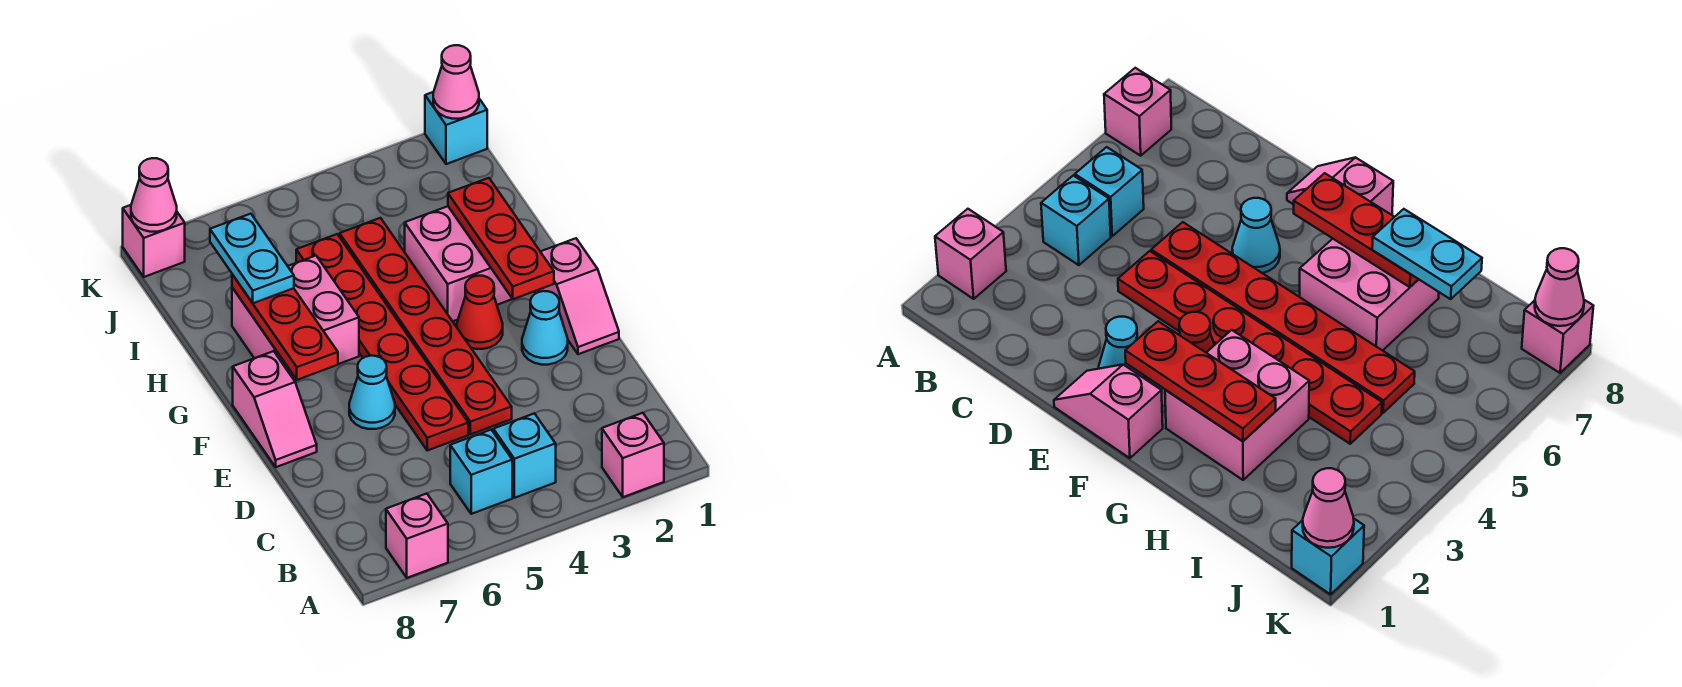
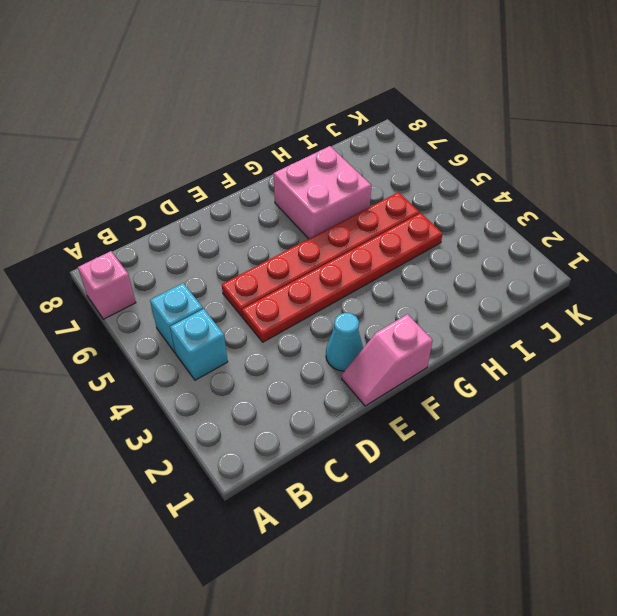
none -> pink brick A2 level 1
none -> cyan cone E6 level 1
none -> pink slope E8:F8 level 1 top F

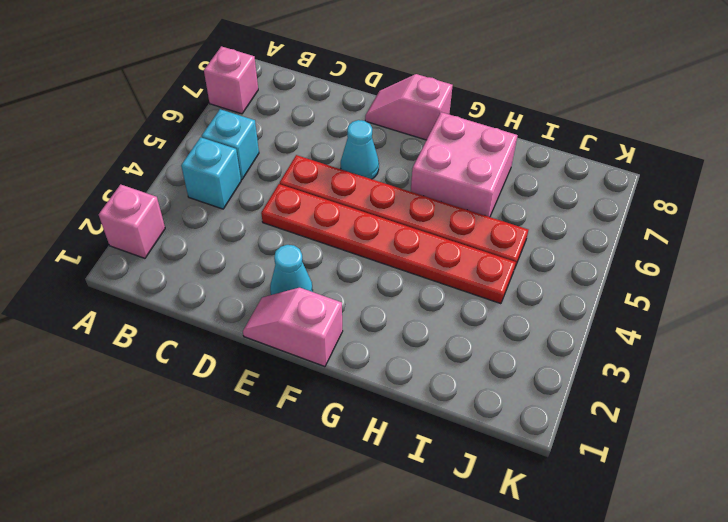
none -> red cone F3 level 1
none -> pink brick G2:H3 level 1
none -> cyan brick K1 level 1

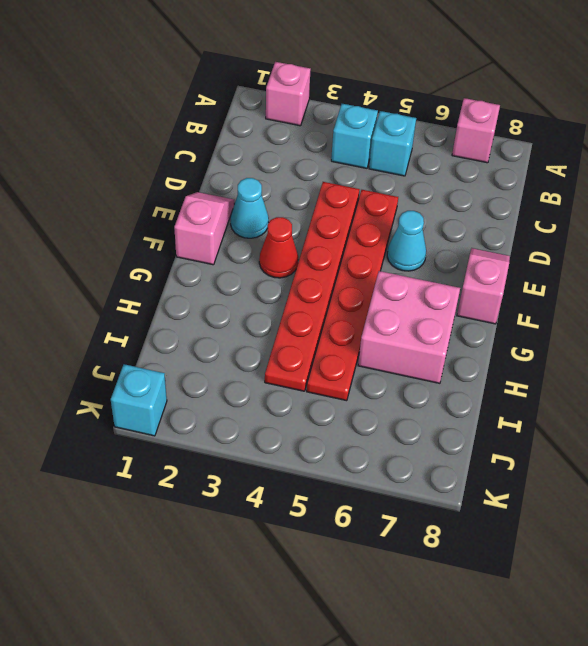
none -> pink brick G2:H3 level 1
none -> pink brick K8 level 1
none -> red plate F2:H2 level 2

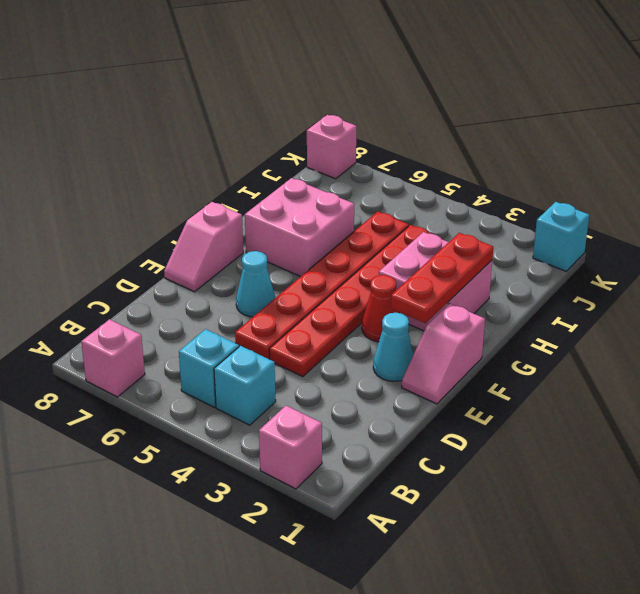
none -> red plate F7:H7 level 2
none -> pink cone K1 level 2
none -> pink cone K8 level 2

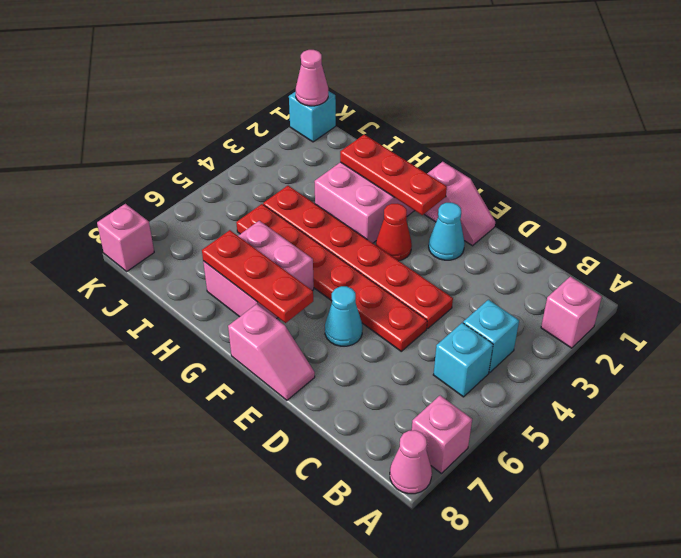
pink cone A8 level 1 -> pink cone K8 level 2
none -> cyan plate H7:I7 level 3

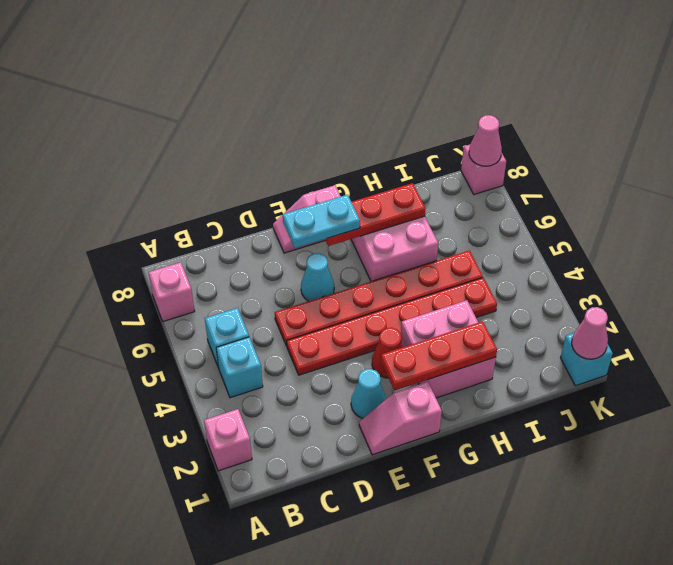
cyan plate E7:F7 level 3 -> cyan plate H7:I7 level 3

